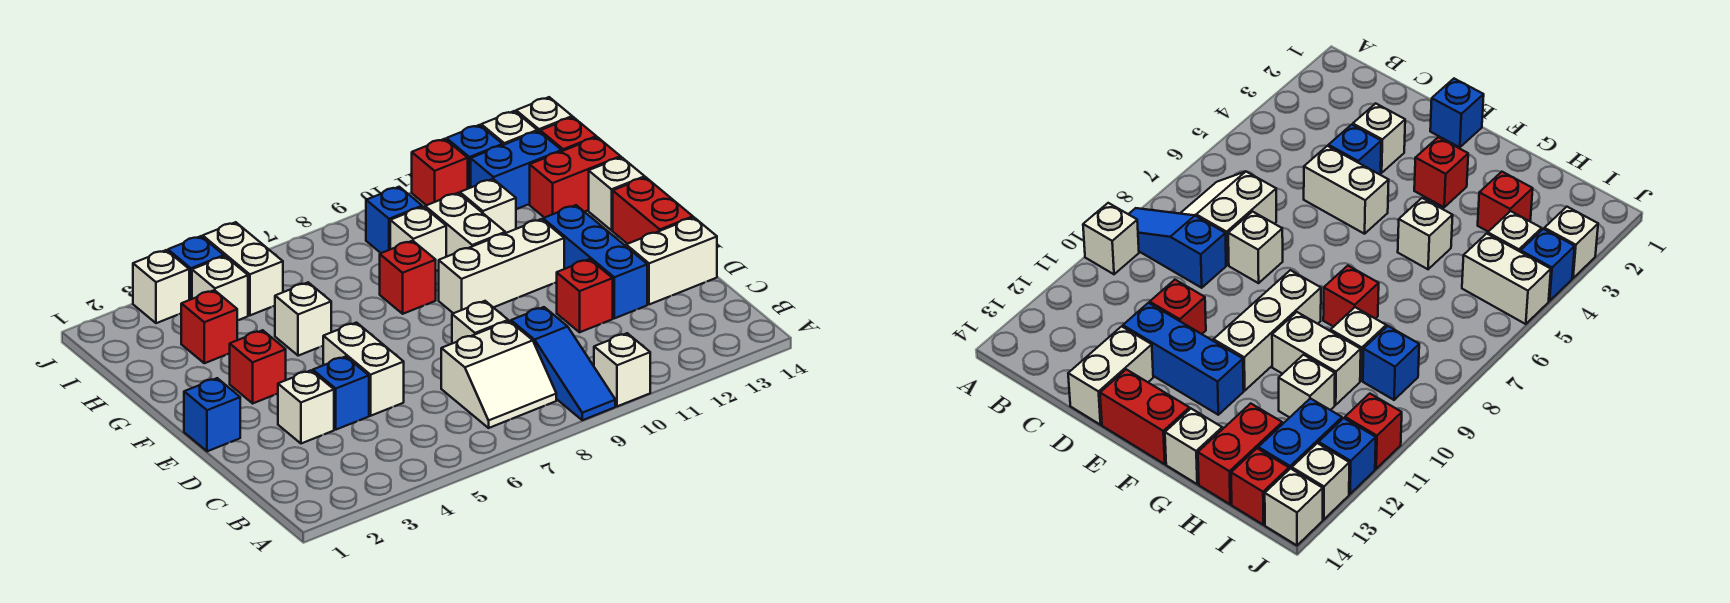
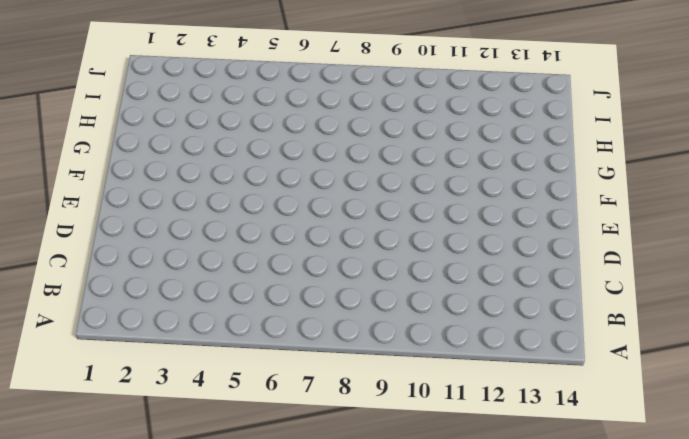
none -> blue slope A9:C9 level 1 top C
none -> white brick A10 level 1
none -> white slope B7:C8 level 1 top C
none -> white brick D3 level 1

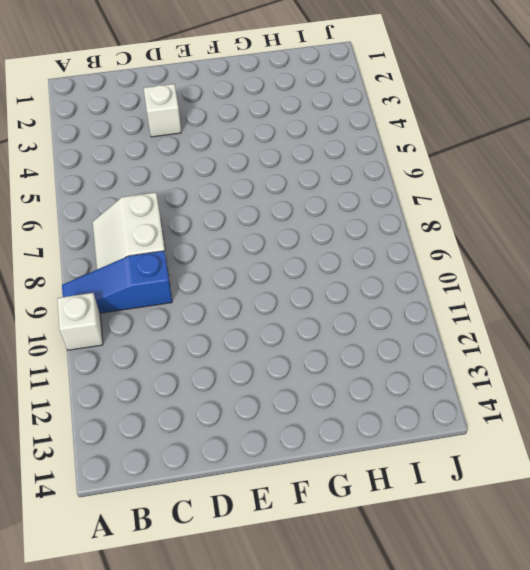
none -> blue brick D4 level 1
none -> white brick D5:E5 level 1
none -> white brick D8 level 1
none -> red brick D11 level 1

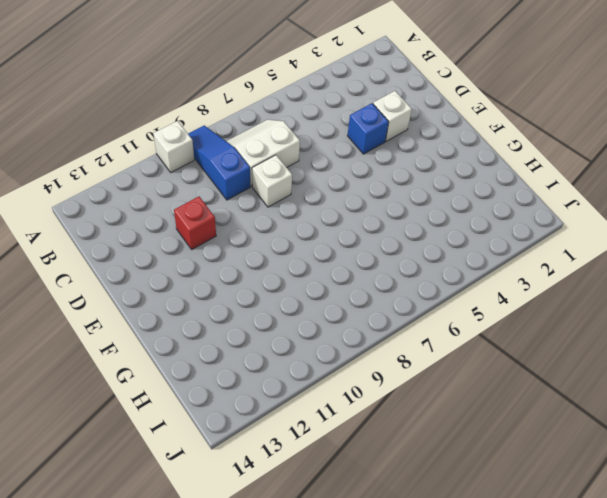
none -> white brick D5:E5 level 1
none -> blue brick D12:F12 level 1
none -> white brick D13:D14 level 1
none -> blue brick E1 level 1

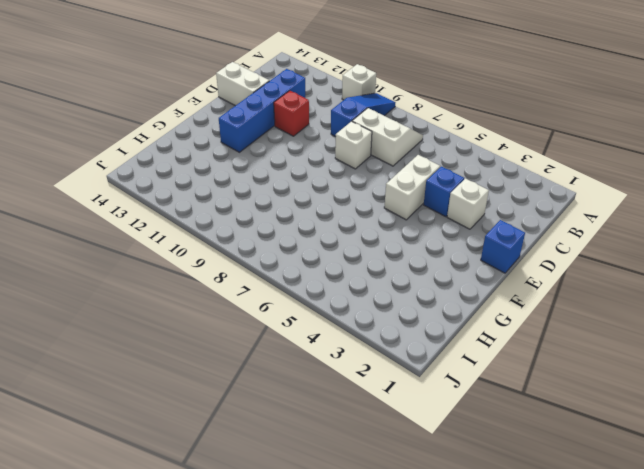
blue brick C12:F12 level 1 -> blue brick D12:F12 level 1
none -> red brick E14:F14 level 1
none -> red brick F3 level 1
none -> white brick F9:F11 level 1
none -> white brick G5 level 1

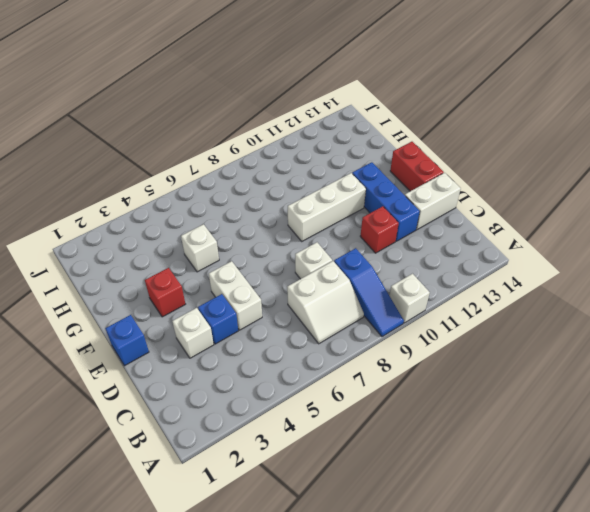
none -> red brick G8 level 1
none -> white brick G10:H10 level 1
none -> white brick G14 level 1
none -> red brick H3 level 1

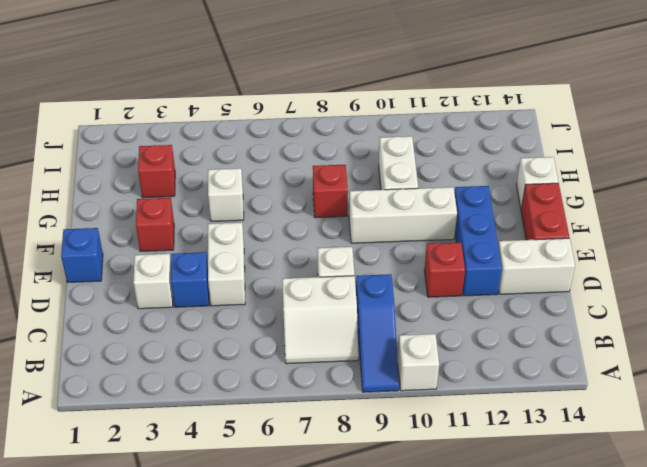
none -> white brick H9 level 1
none -> white brick H11 level 1
none -> red brick H13:H14 level 1
none -> white brick I4 level 1

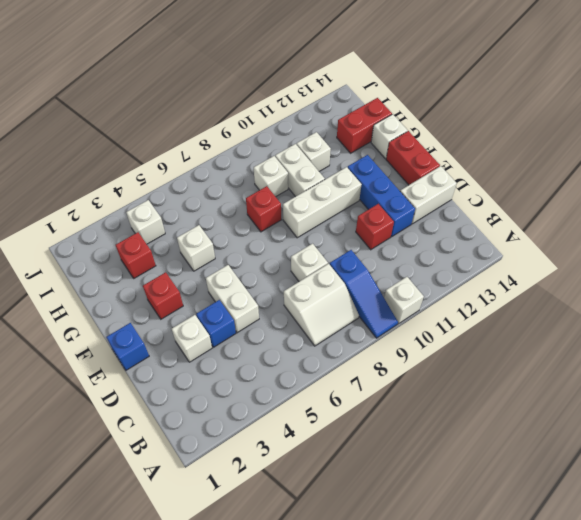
none -> white brick I5:J5 level 1
none -> blue brick I9 level 1
none -> blue brick I12:I13 level 1
none -> red brick I14 level 1

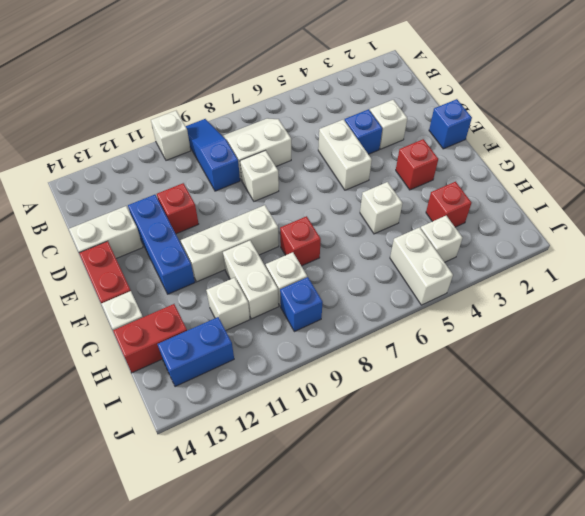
none -> red brick I14 level 1
none -> white brick J3 level 1
none -> blue brick J4 level 1
none -> red brick J11 level 1

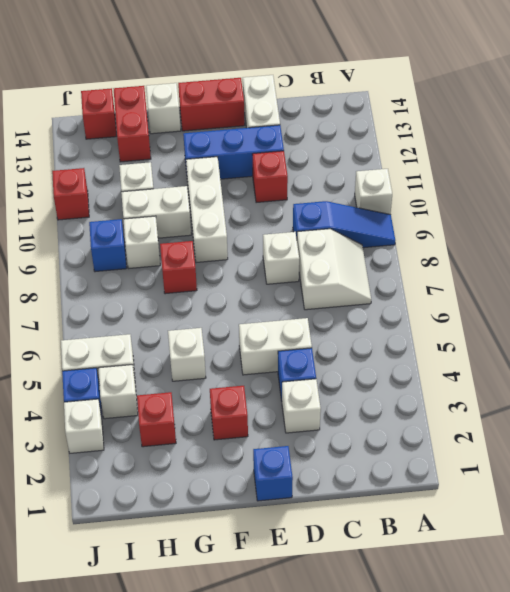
none -> blue brick I12:I13 level 1
none -> blue brick J12 level 1
none -> white brick J13 level 1
none -> white brick J14 level 1

